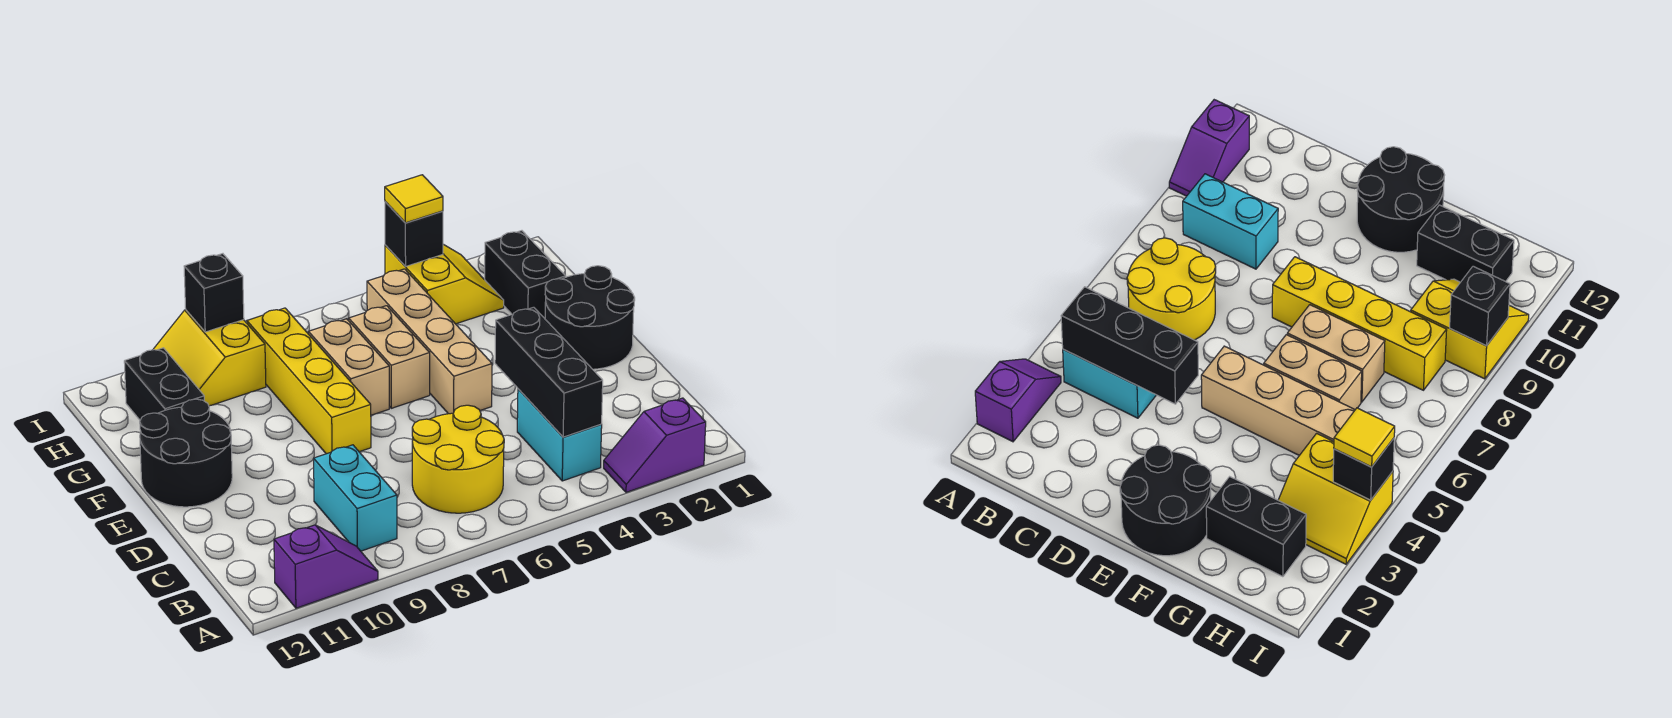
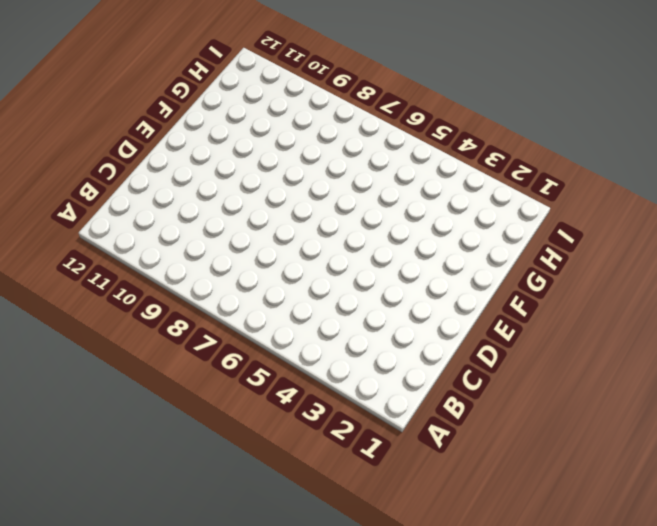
none -> purple slope A2:A3 level 1 top 2
none -> purple slope A10:A11 level 1 top 11
none -> cyan brick B4:C4 level 1

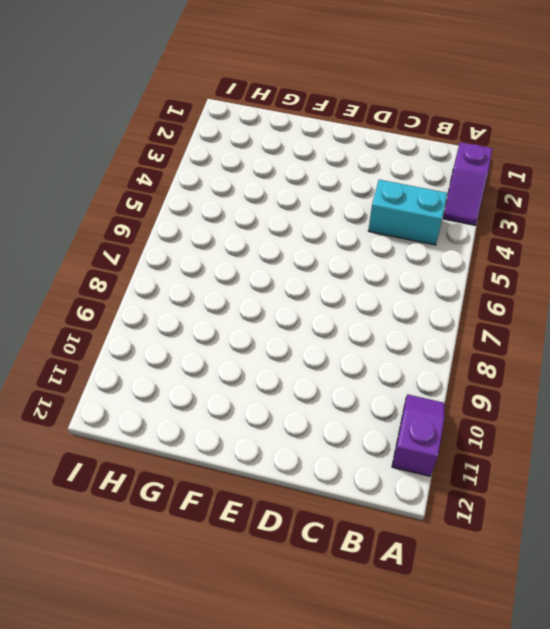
none -> yellow round brick B6:C7 level 1
none -> cyan brick B9:C9 level 1
none -> black round brick E1:F2 level 1

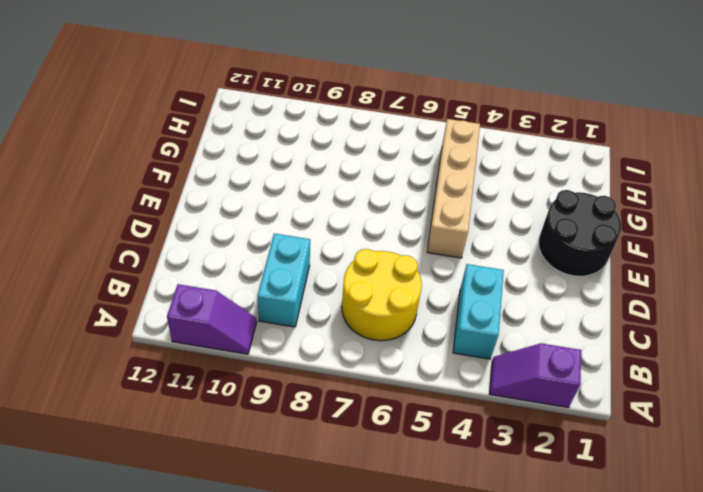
none -> yellow brick E8:H8 level 1
none -> black round brick E11:F12 level 1
none -> tan brick F6:G6 level 1

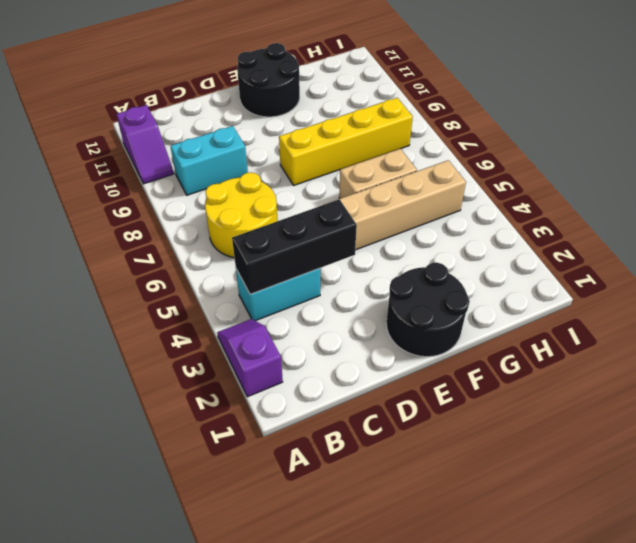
none -> tan brick F7:G7 level 1
none -> black brick G2:H2 level 1
none -> black brick G11:H11 level 1

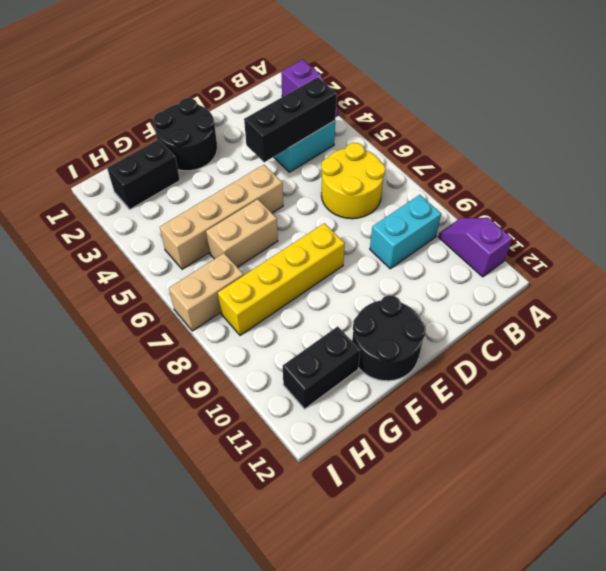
tan brick H7:I7 level 1 -> tan brick F7:G7 level 1
none -> yellow slope H3:I4 level 1 top 4
none -> yellow slope H9:I10 level 1 top 9
none -> black brick I4 level 2

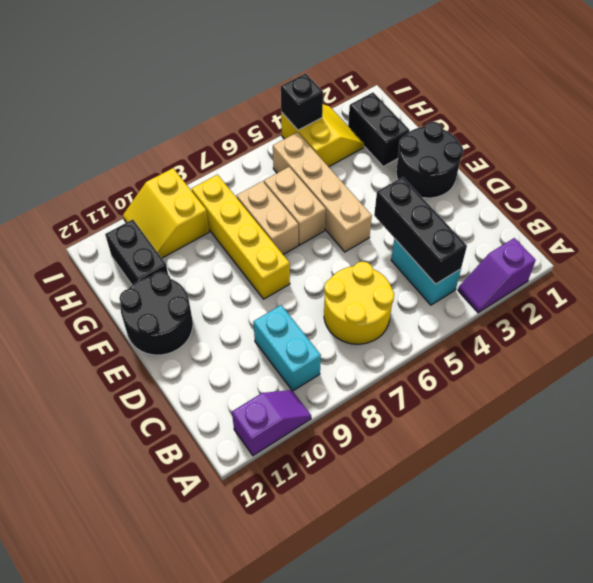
none -> black brick I9 level 2
none -> yellow tile I4 level 3

